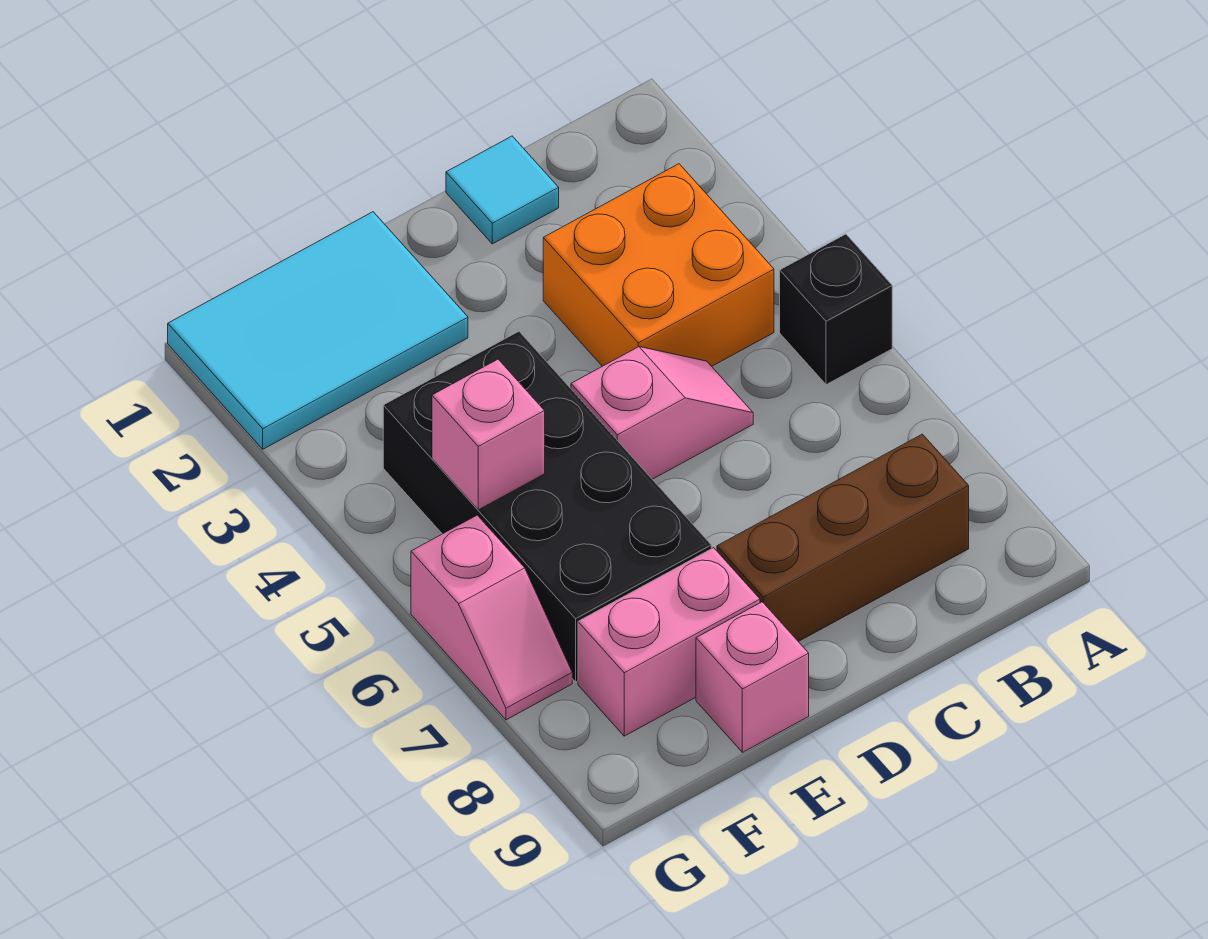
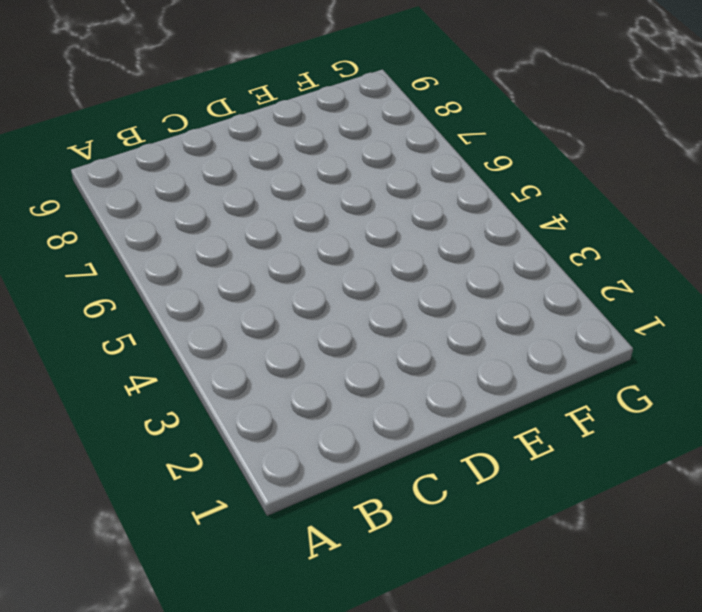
none -> black brick A5 level 1
none -> orange brick B3:C4 level 1

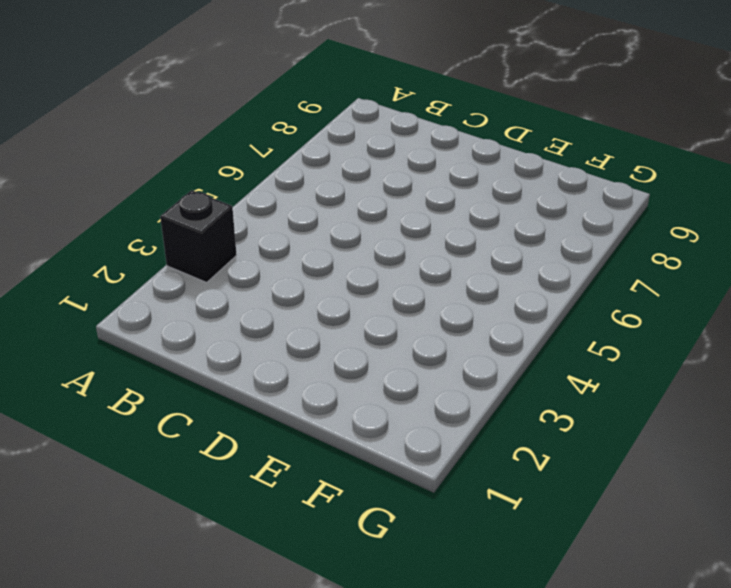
black brick A3 level 1 -> black brick A5 level 1
none -> orange brick B3:C4 level 1
none -> brown brick B8:D8 level 1

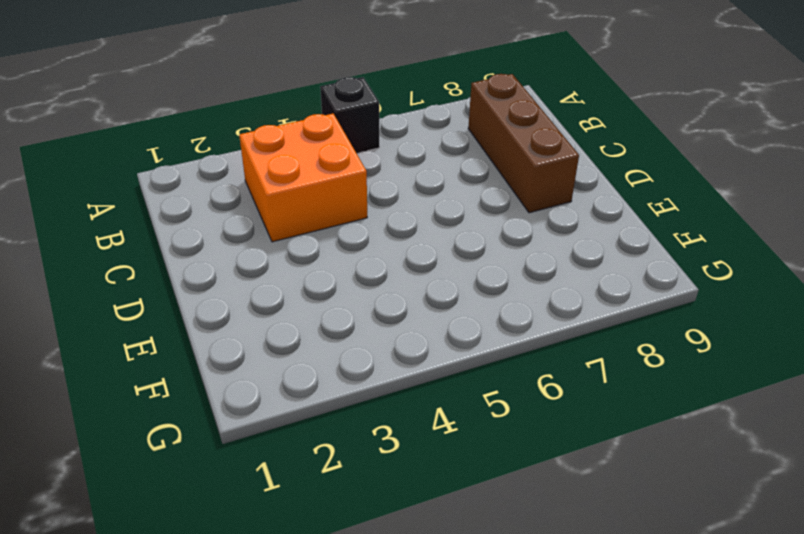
none -> cyan tile C1 level 1
none -> pink slope C5:D5 level 1 top D

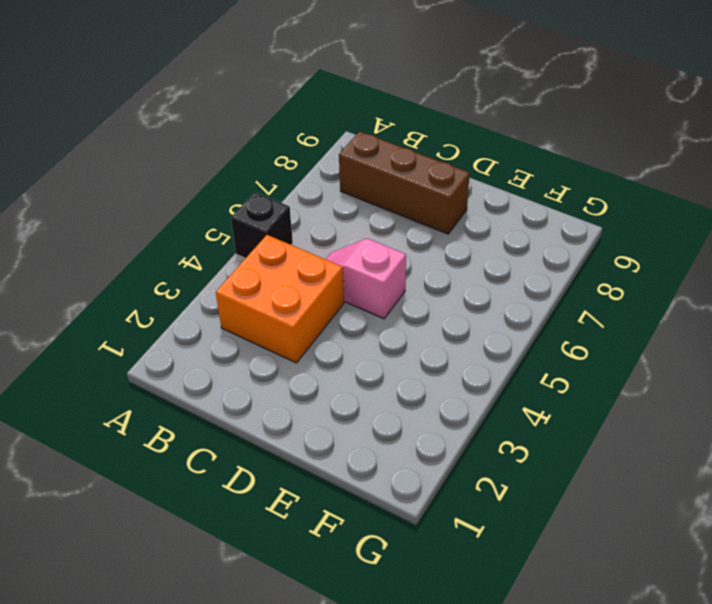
none -> cyan tile C1 level 1
none -> cyan tile E1:G2 level 1

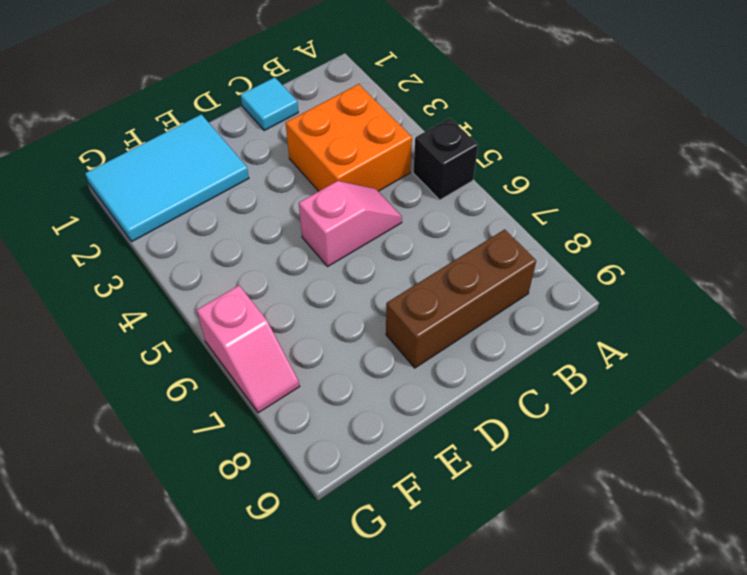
none -> black brick E4:F7 level 1
none -> pink brick E8:F8 level 1

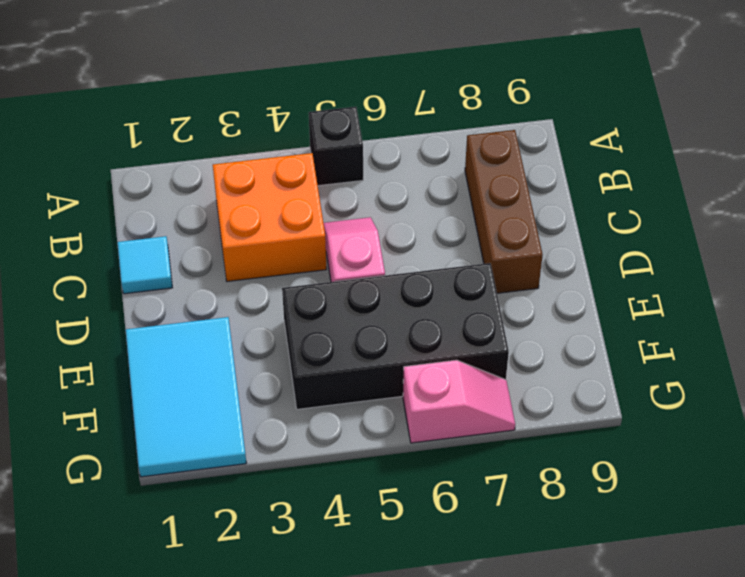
none -> pink brick E8:F8 level 1
none -> pink brick E9 level 1

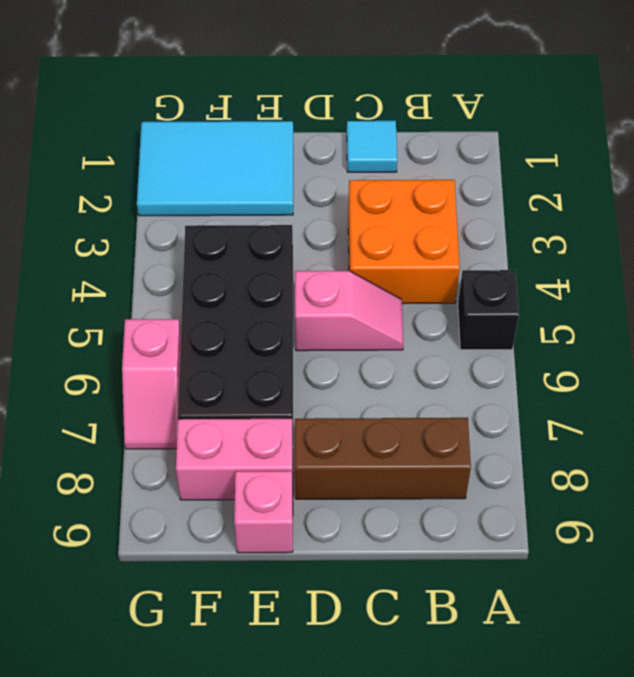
none -> pink brick F5 level 2

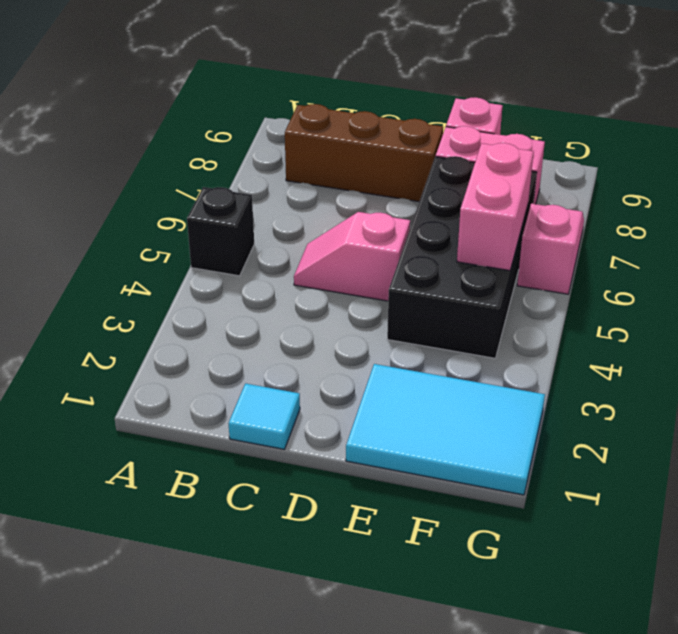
pink brick F5:F6 level 2 -> pink brick F5 level 2
none -> orange brick B3:C4 level 1

